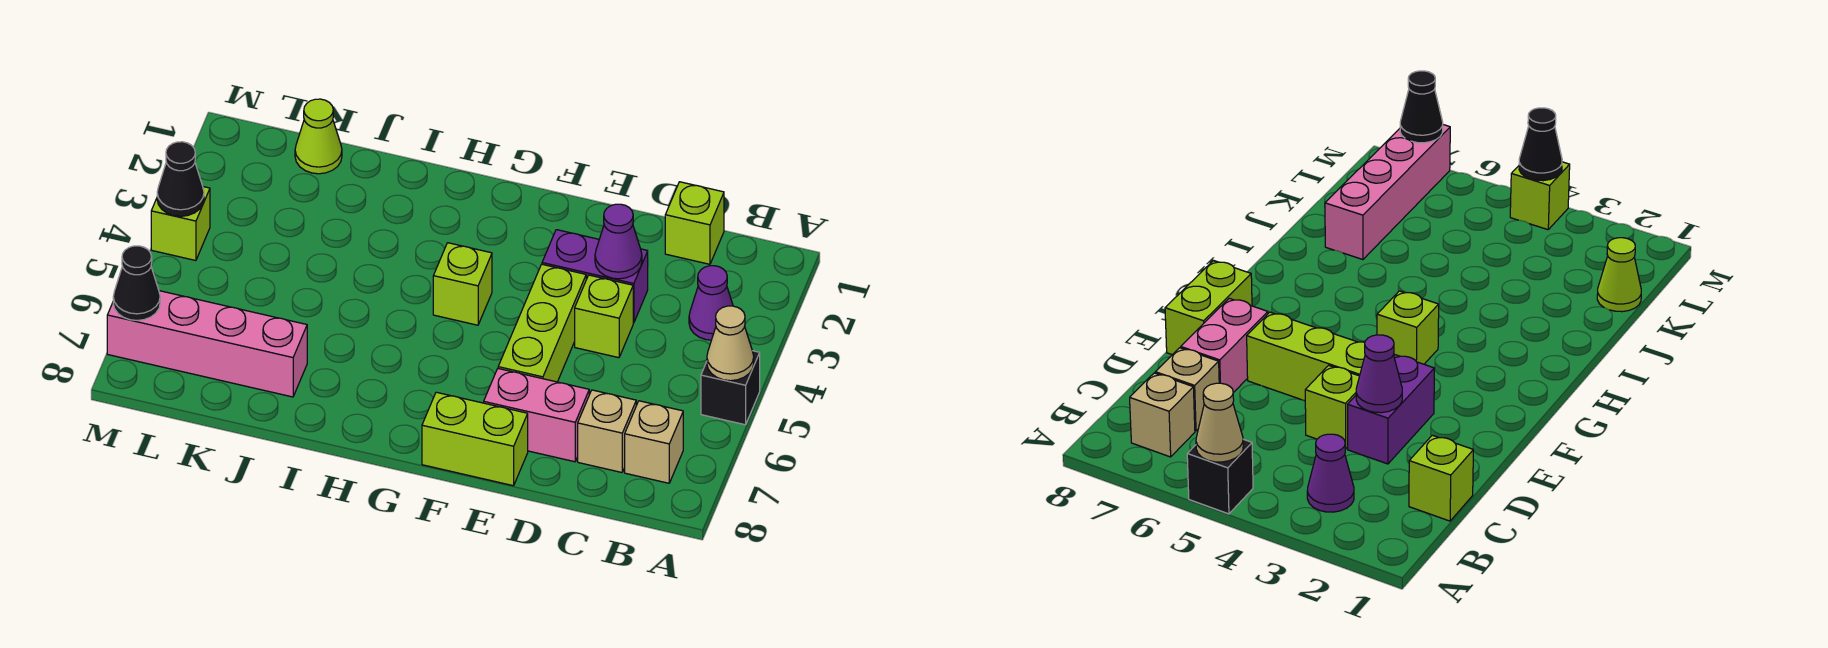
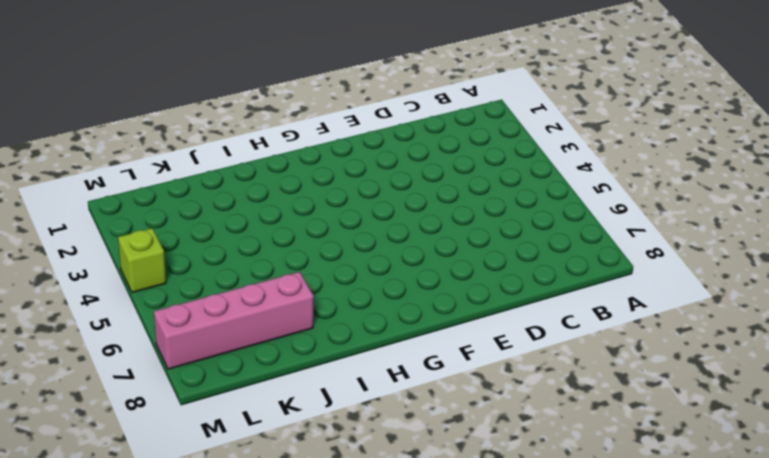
none -> black brick A5 level 1
none -> purple cone B3 level 1
none -> tan brick B7 level 1

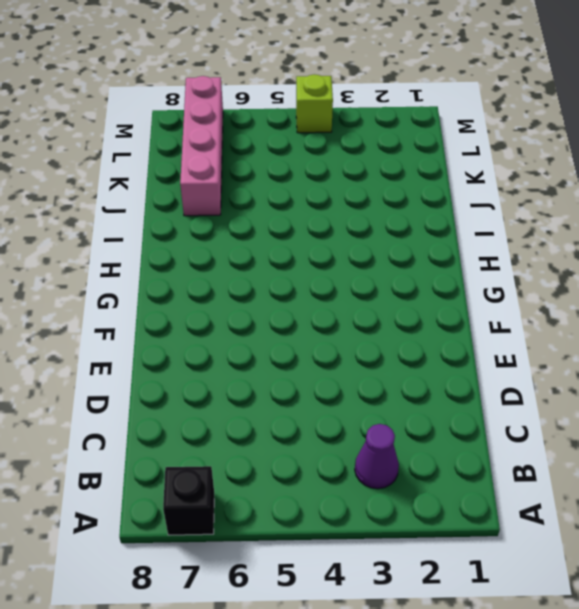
black brick A7 level 1 -> black brick A5 level 1
none -> tan brick B7 level 1
none -> lime brick C1 level 1
none -> tan brick C7 level 1

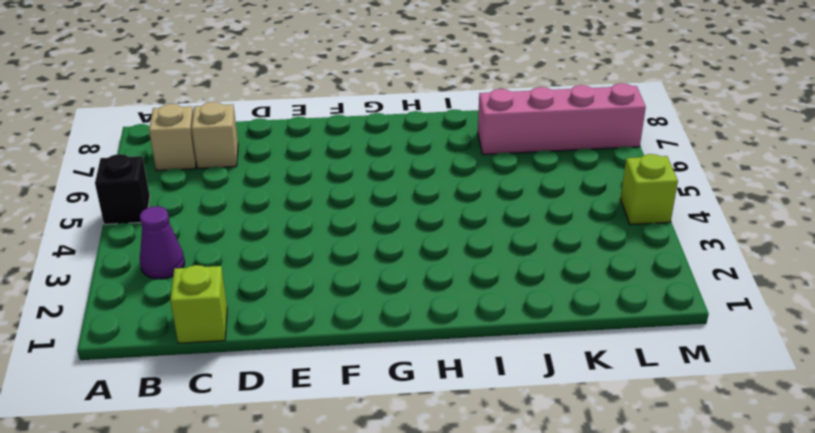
none -> purple brick D3:E3 level 1
none -> lime brick D4 level 1
none -> pink brick D7:E7 level 1

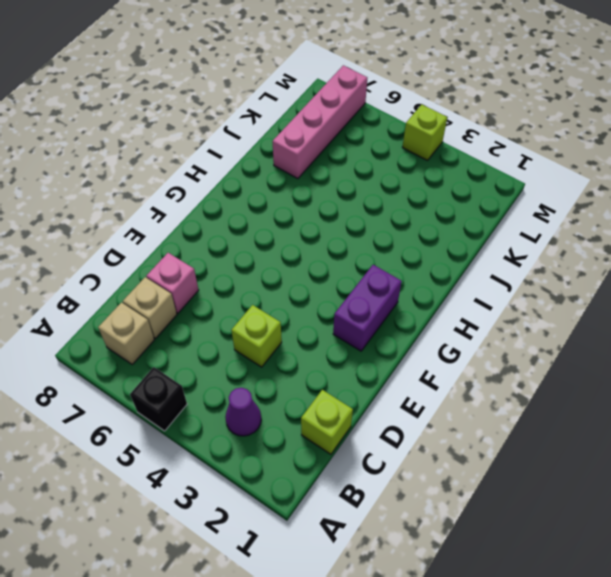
pink brick D7 level 1 -> pink brick D7:E7 level 1
purple brick F2:G2 level 1 -> purple brick D3:E3 level 1
none -> lime brick E4:E6 level 1
none -> lime brick E8:F8 level 1
none -> lime brick G4 level 1

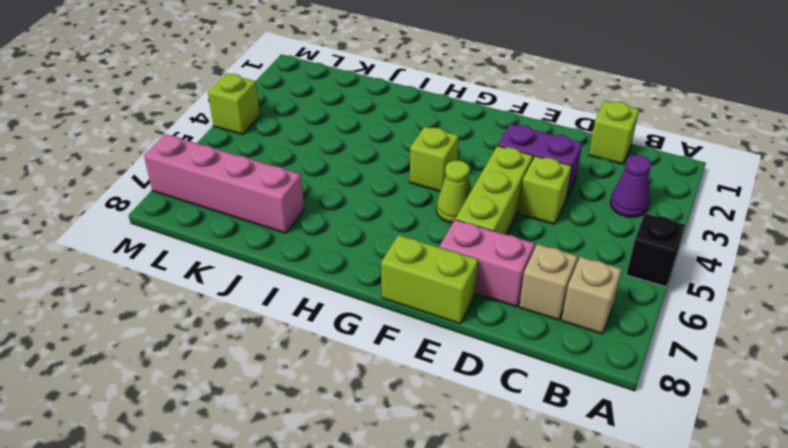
lime cone F5 level 1 -> lime cone K1 level 1
none -> tan cone A5 level 2
none -> purple cone D3 level 2
none -> black cone M4 level 2

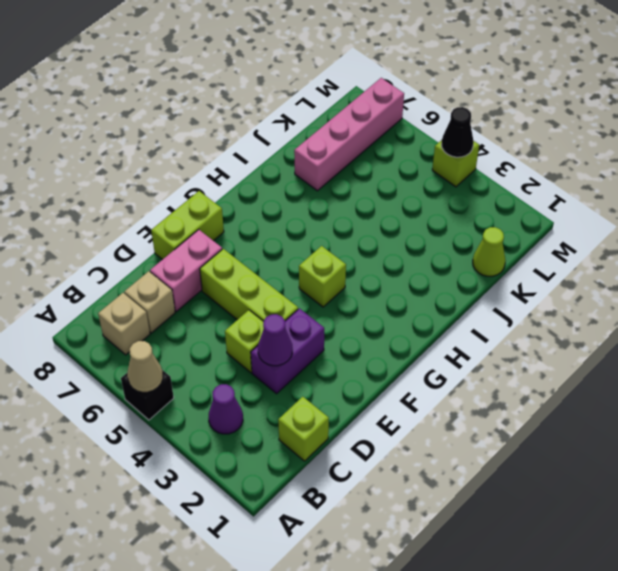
none -> black cone M7 level 2

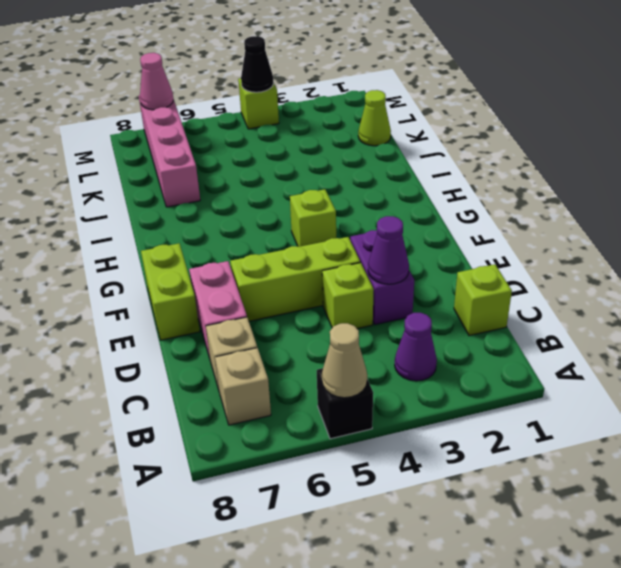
pink cone M7 level 2 -> black cone M7 level 2

